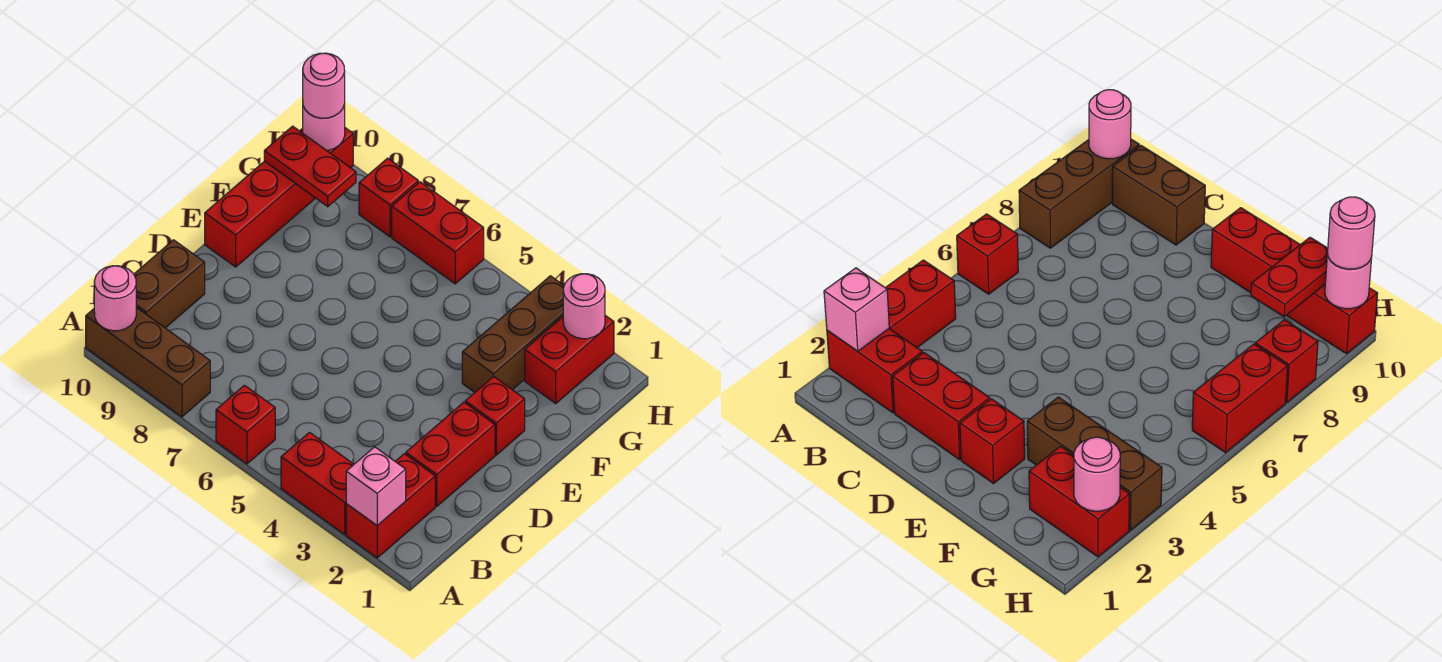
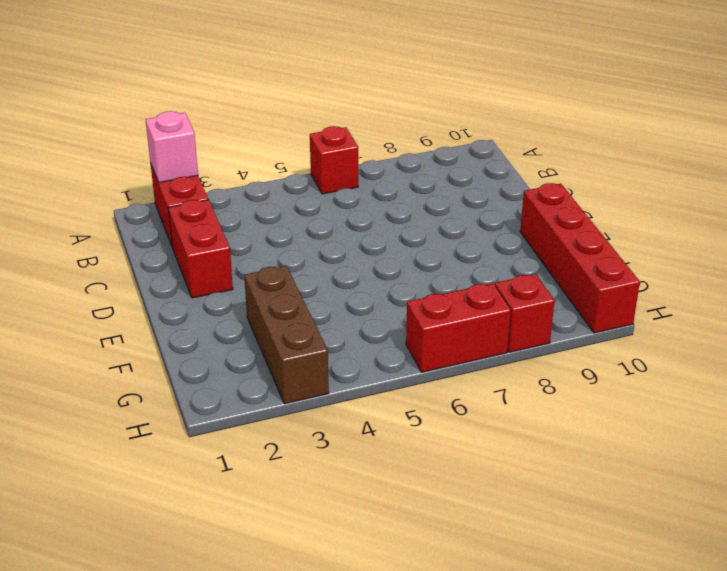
none -> red brick A3:A4 level 1
none -> brown brick A8:A10 level 1
none -> brown brick B10:C10 level 1

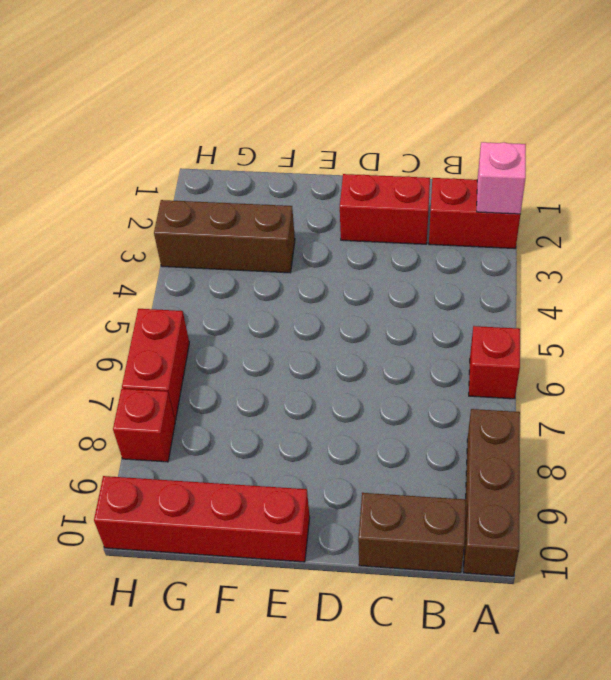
none -> red brick A3:A4 level 1
none -> red brick E2 level 1
none -> red brick G2:H2 level 1

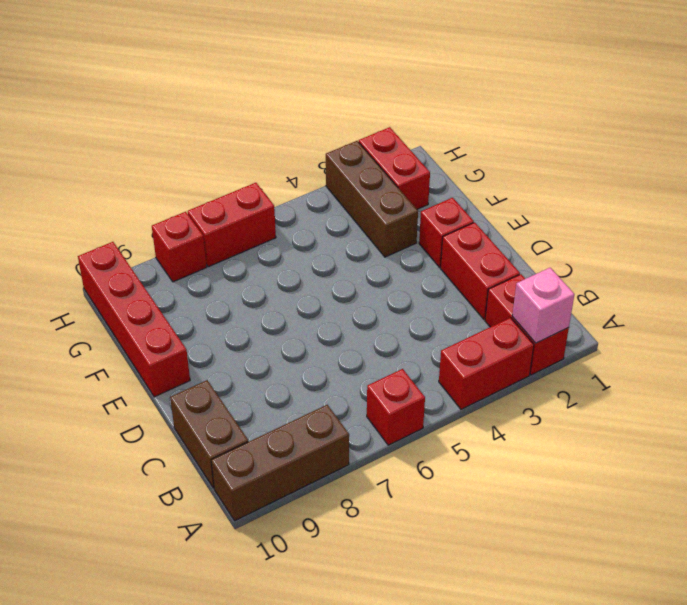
none -> pink round brick A10 level 2
none -> red plate G9:G10 level 2
none -> pink round brick H2 level 2

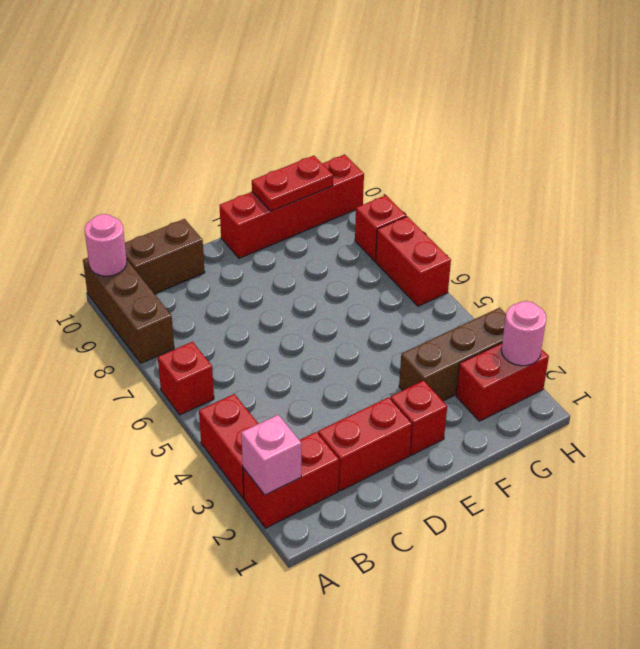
red plate F10:G10 level 2 -> red plate G9:G10 level 2
none -> pink round brick H10 level 2
none -> pink round brick H10 level 3

